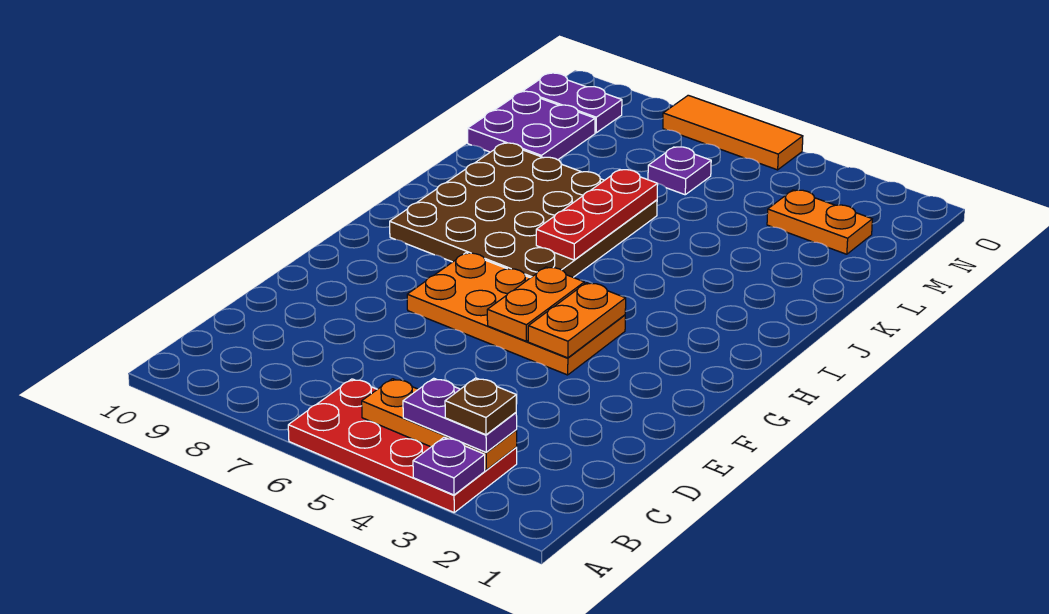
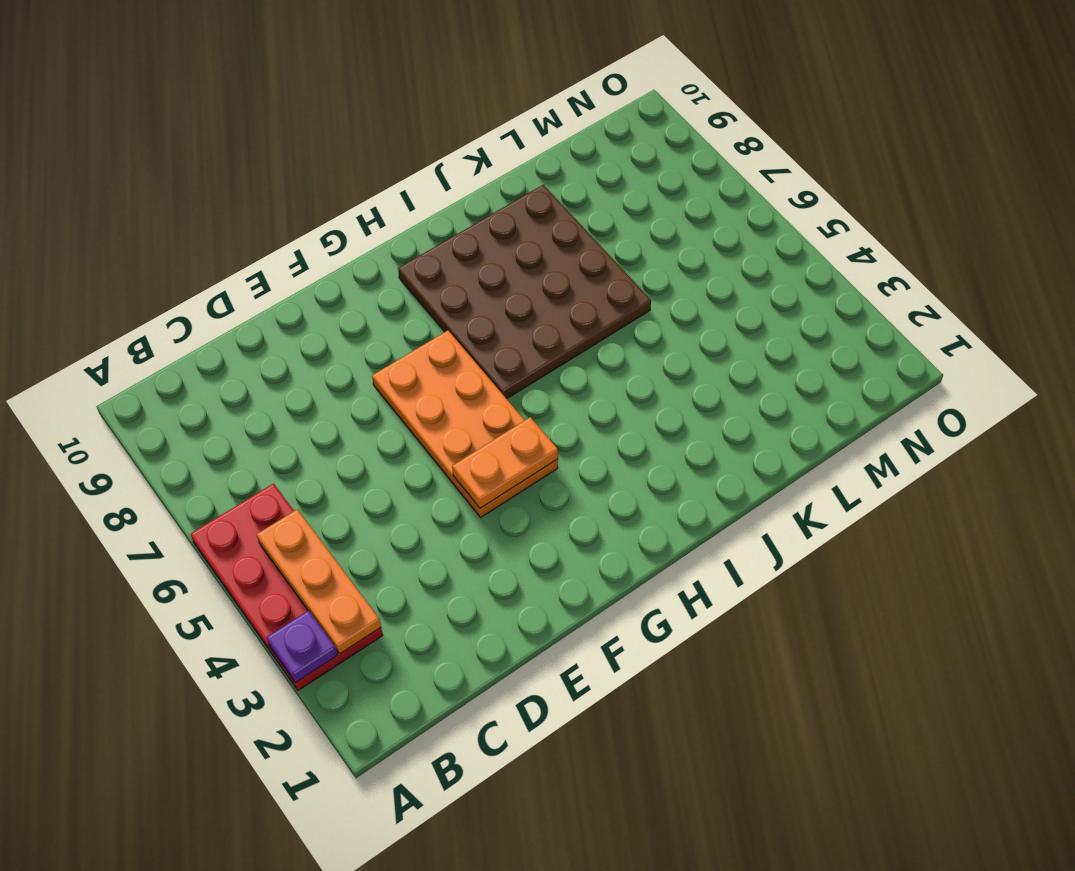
none -> purple plate L9:M10 level 1
none -> orange plate M2:M3 level 1
none -> purple plate M6 level 1

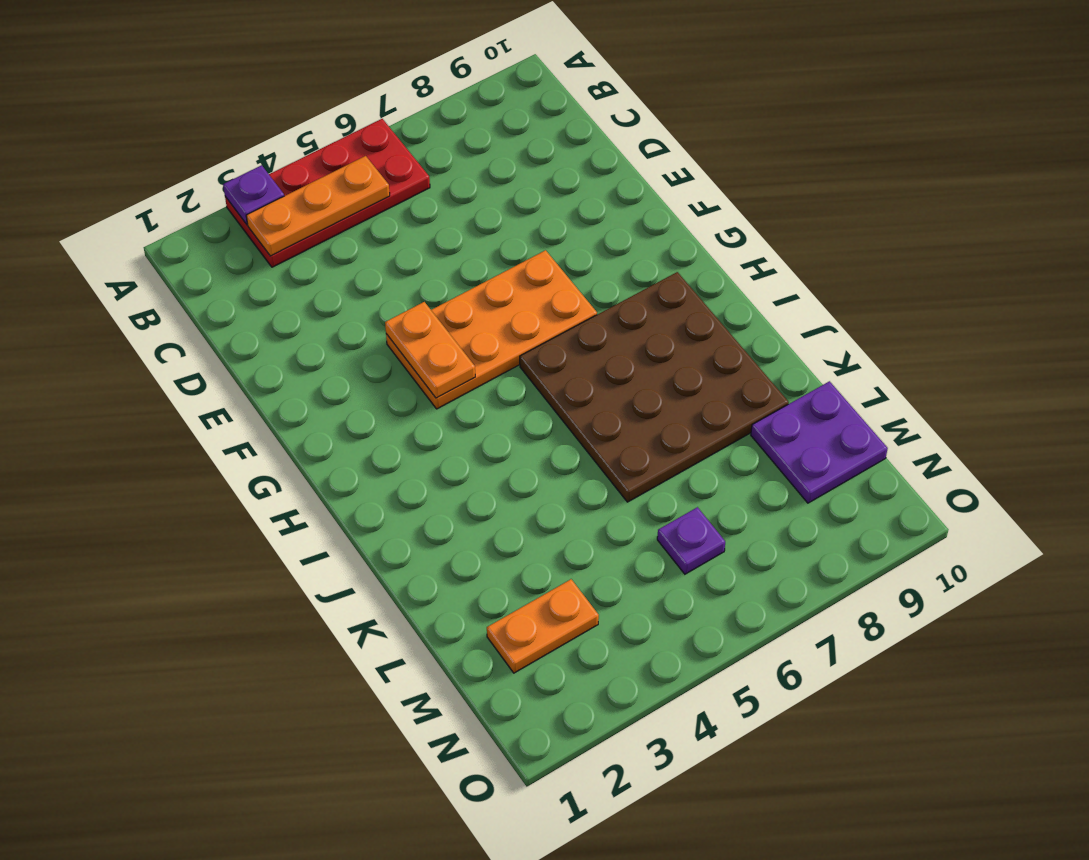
none -> purple plate N9:N10 level 1
none -> orange tile O5:O7 level 1
none -> orange plate F5:G5 level 2

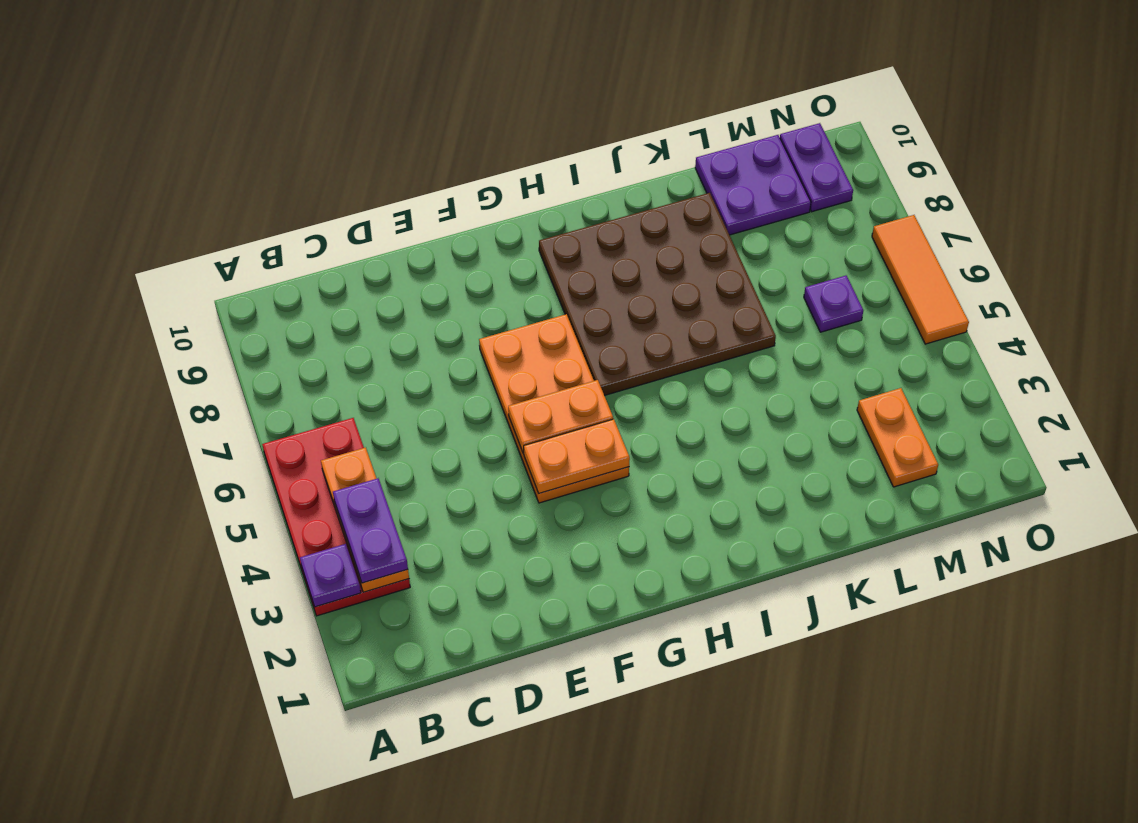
none -> red plate I6:K6 level 2
none -> brown plate B3 level 4

